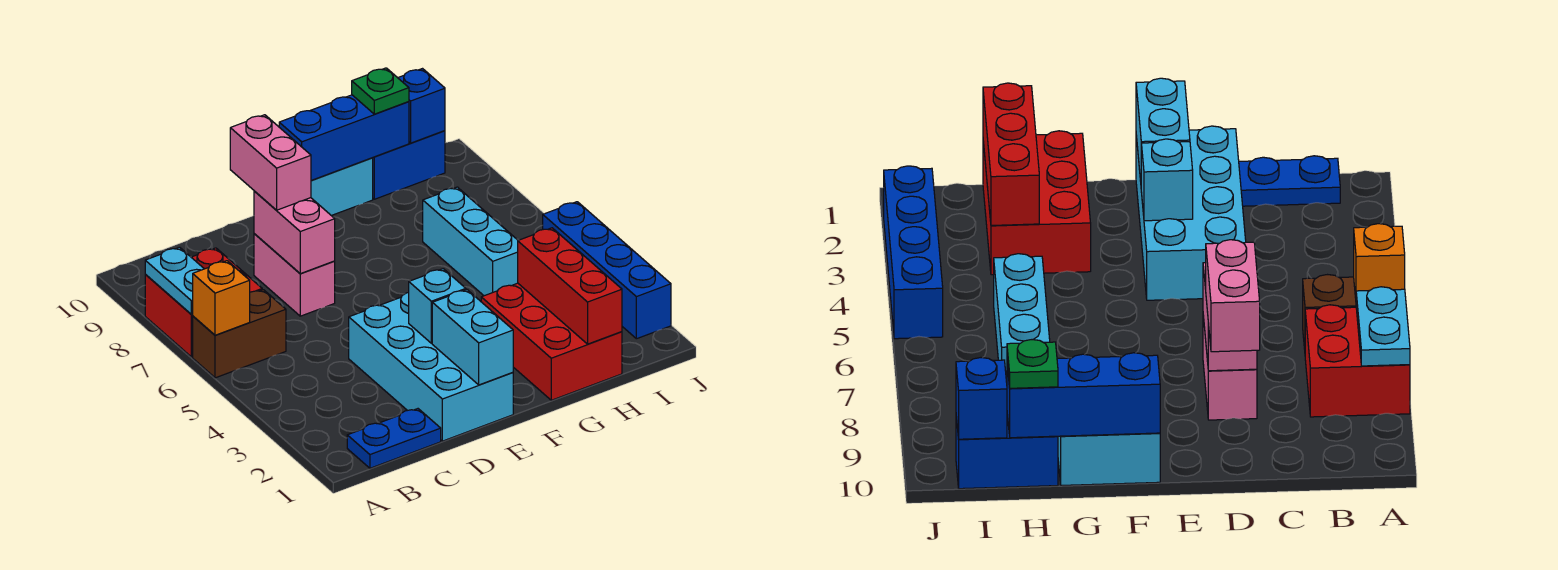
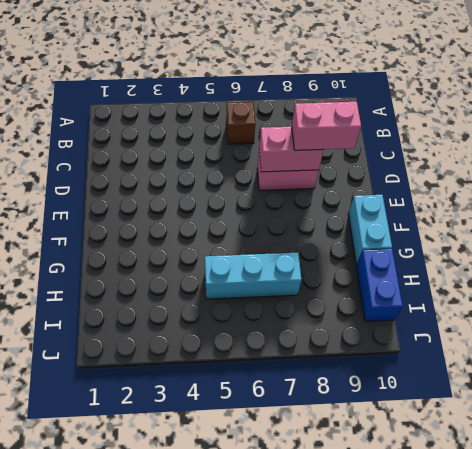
brown brick B6 level 1 -> brown brick A6:B6 level 1
none -> red brick A7:B8 level 1
none -> blue plate B1:C1 level 1
none -> cyan brick D1:E4 level 1

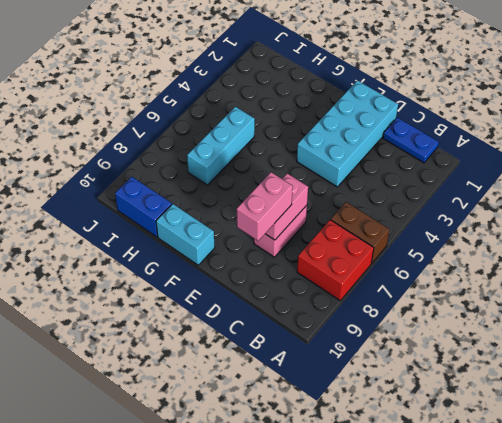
none -> red brick G1:H3 level 1
none -> blue brick J2:J5 level 1
none -> orange brick A6 level 2

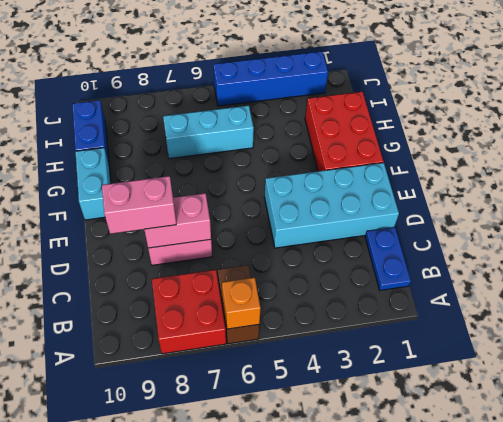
red brick F1:H2 level 1 -> red brick G1:H3 level 1
none -> cyan plate A7:A8 level 2
none -> cyan brick E1:E2 level 2
none -> cyan brick E3 level 2

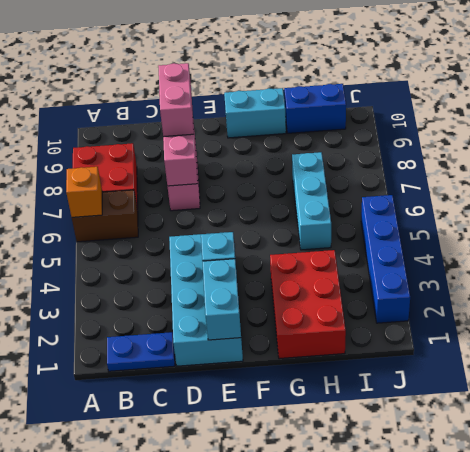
none -> cyan plate A7:A8 level 2
none -> blue brick F10:H10 level 2
none -> red brick H1:H3 level 2

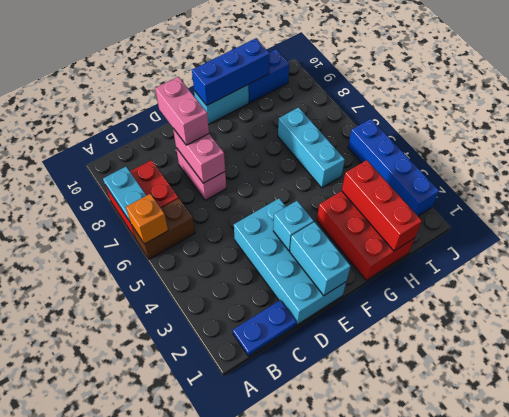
none -> blue brick I10 level 2
none -> green plate H10 level 3

